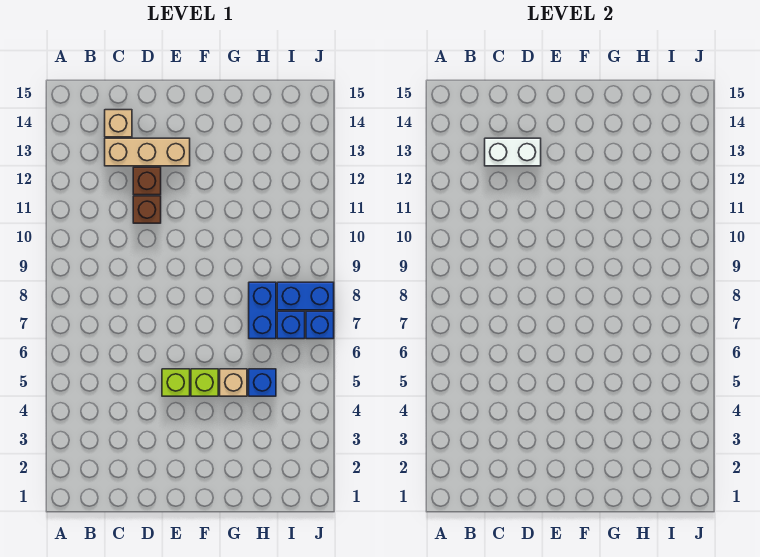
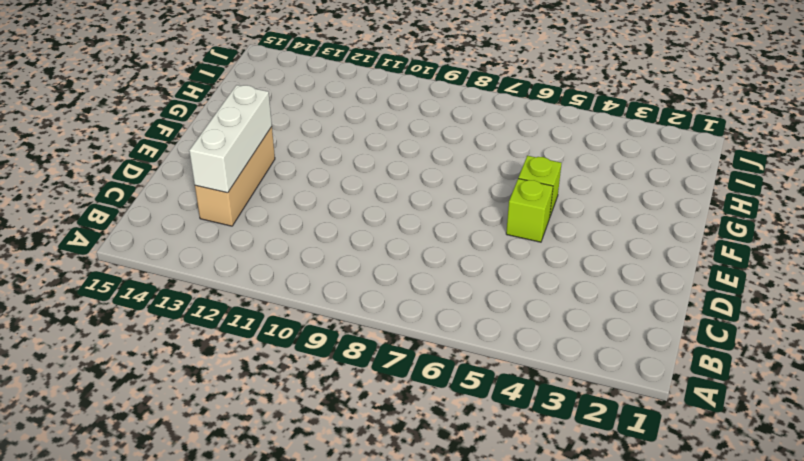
white brick C13:E13 level 2 -> white brick C13:D13 level 2
none -> tan brick C14 level 1
none -> brown brick D11 level 1
none -> brown brick D12 level 1

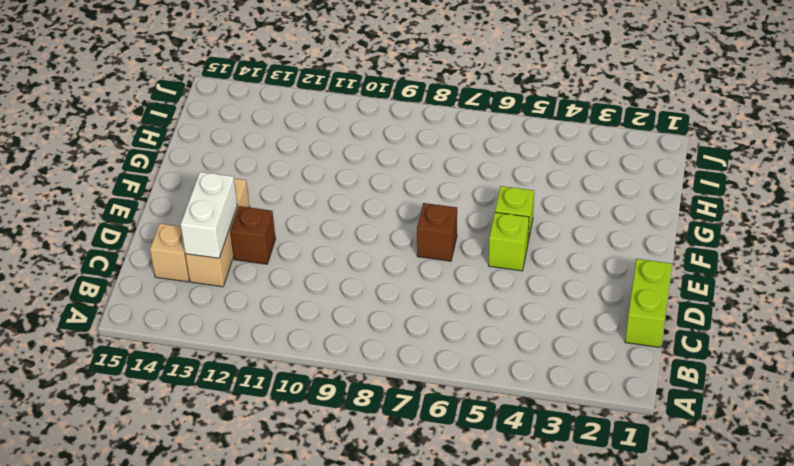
lime brick C1:D1 level 1 -> none
brown brick E7 level 1 -> brown brick D11 level 1
none -> tan brick G5 level 1
none -> blue brick H5 level 1
none -> blue brick H7:H8 level 1

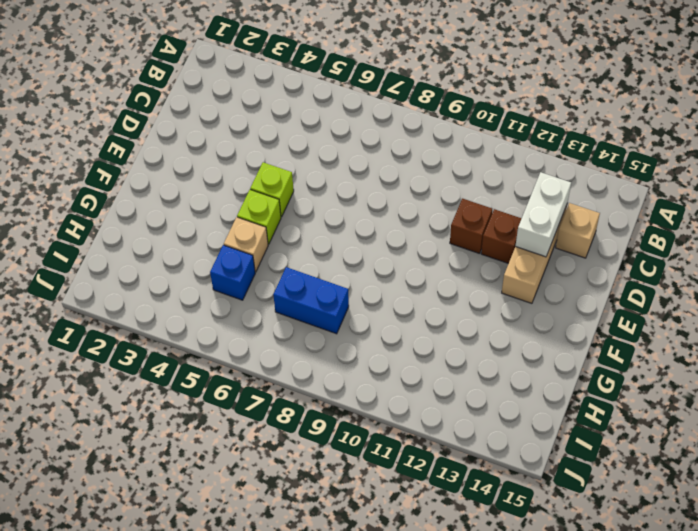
none -> blue brick I7 level 1
none -> blue brick I8:J8 level 1
none -> blue brick J7 level 1

